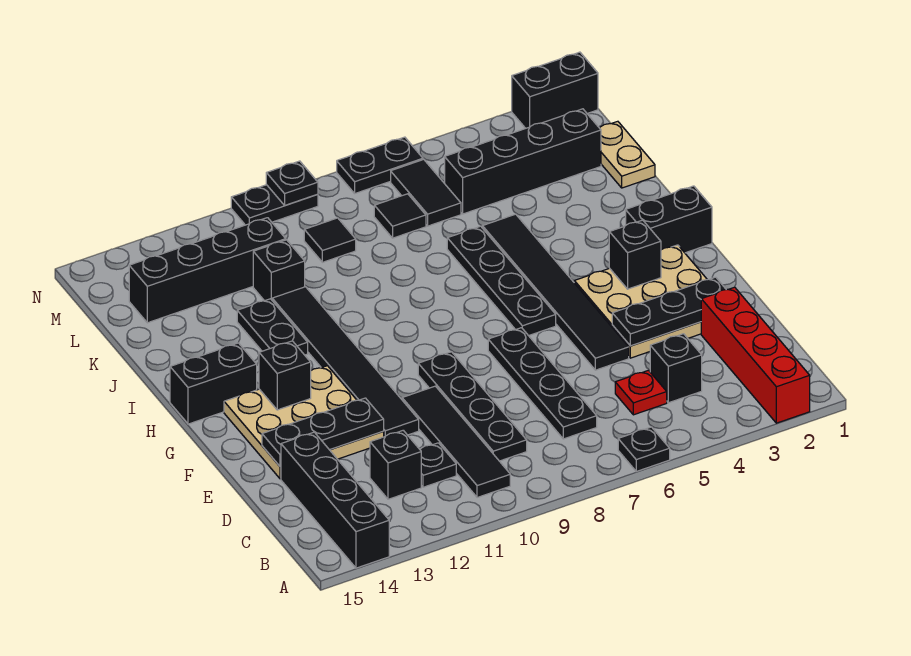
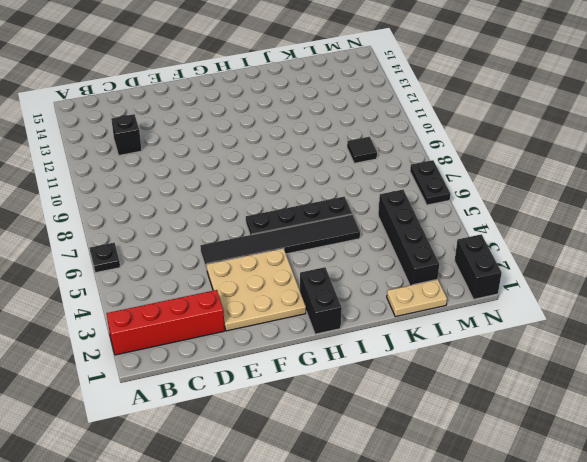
none -> black brick A14:D14 level 1
none -> black tile B10:E10 level 1
none -> black brick C4 level 1
none -> red plate C5 level 1

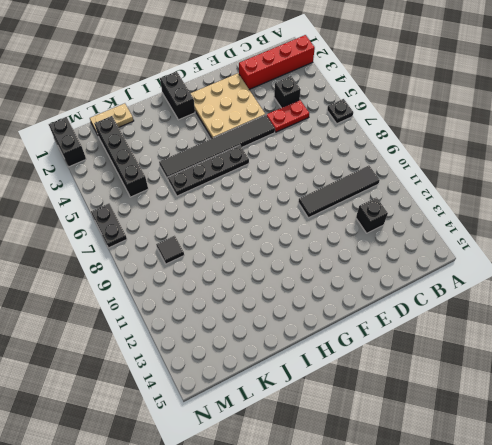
red plate C5:D5 level 1 -> red plate C5 level 1
none -> black brick A14:D14 level 1
none -> black plate C7:F7 level 1
none -> black plate C9:F9 level 1
none -> black plate C11 level 1

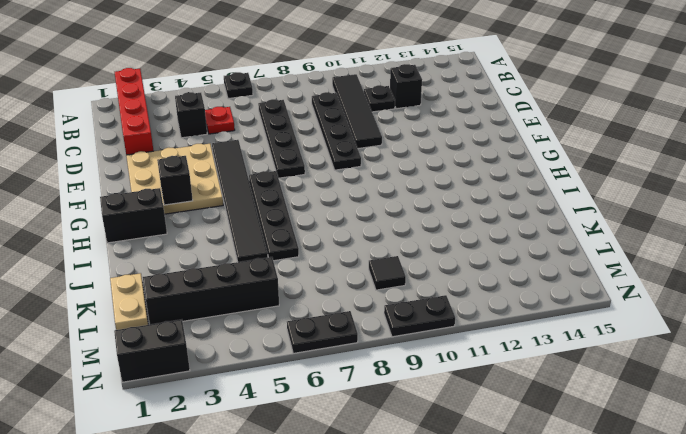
none -> black brick A14:D14 level 1
none -> black tile E11:J11 level 1
none -> tan plate E12:G14 level 1
none -> black brick H14:H15 level 1

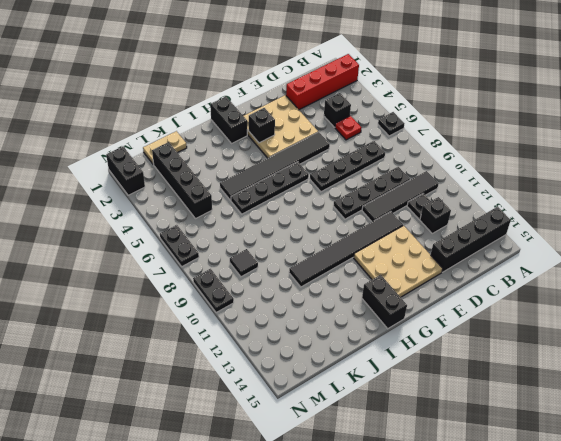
none -> black plate I12:J12 level 1
none -> black brick K11 level 1
none -> black tile L6:M6 level 1
none -> black tile L7 level 1

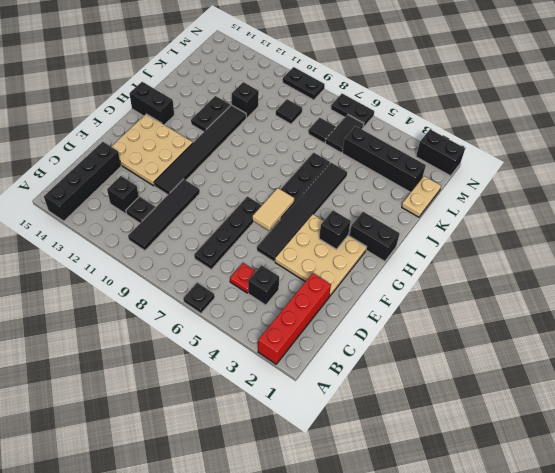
tan tile F6:G6 level 2 -> none
none -> black plate C9:F9 level 1
none -> black brick L11:L14 level 1
none -> black plate E2:E4 level 2
none -> black plate E12:E14 level 2

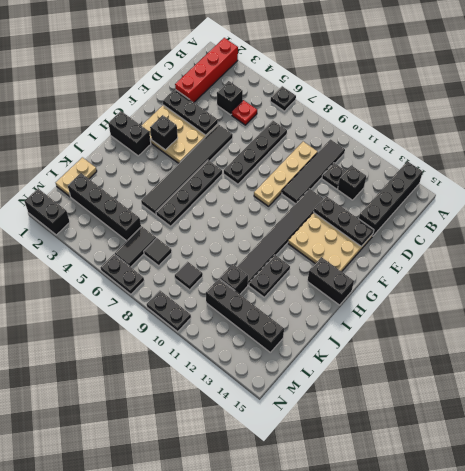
tan plate C9:F9 level 1 -> black plate C9:F9 level 1
none -> black brick G13 level 2
none -> black plate N9 level 2

